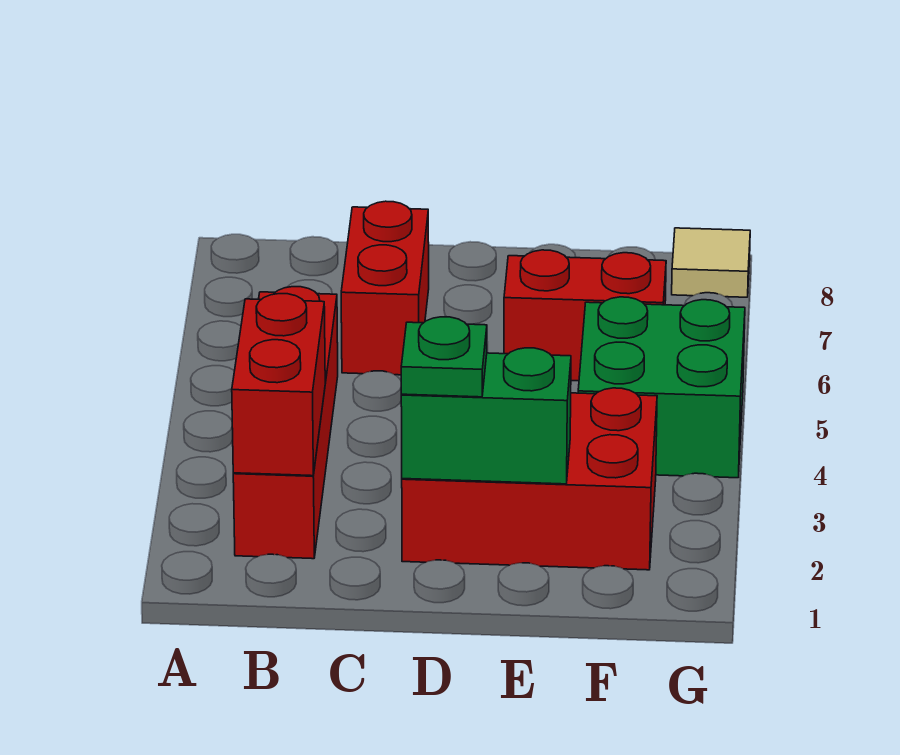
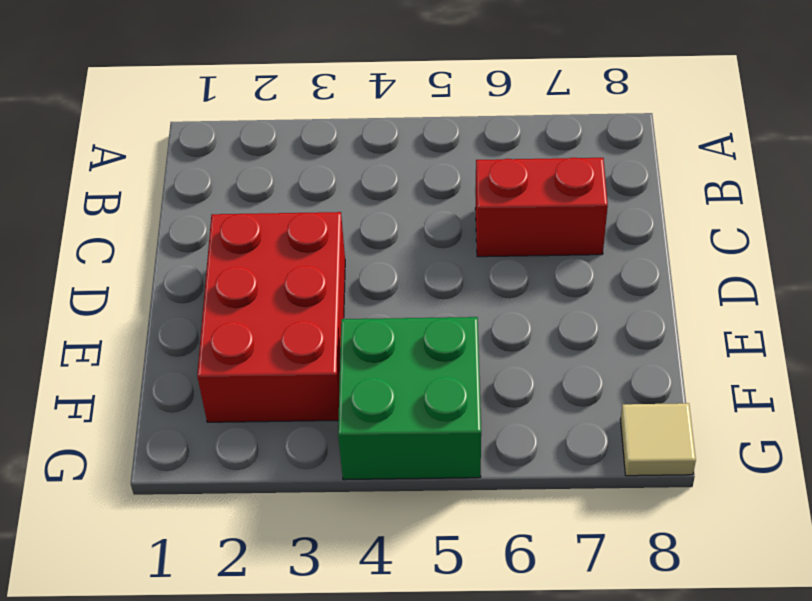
none -> red brick B2:B5 level 1
none -> red brick E6:F6 level 1

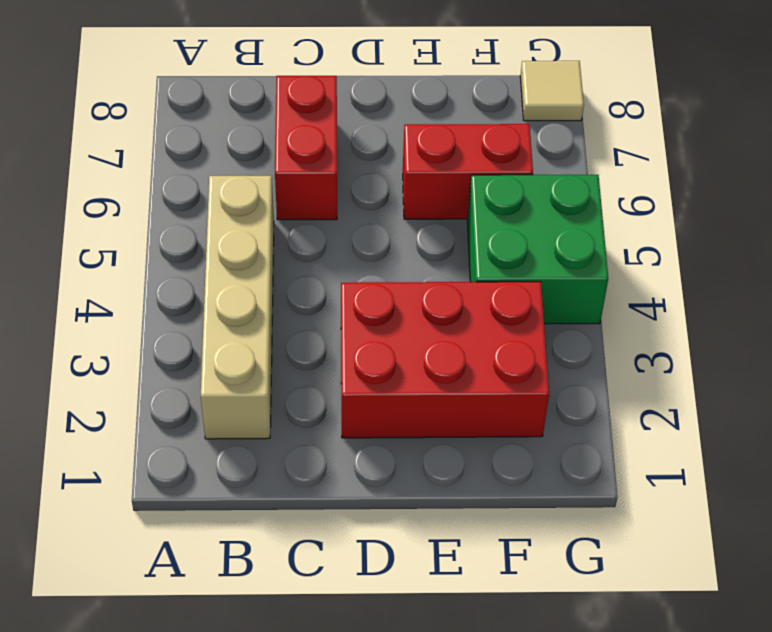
tan brick B2:B5 level 1 -> red brick B2:B5 level 1
none -> red brick B2:B3 level 2
none -> green brick D2:E2 level 2

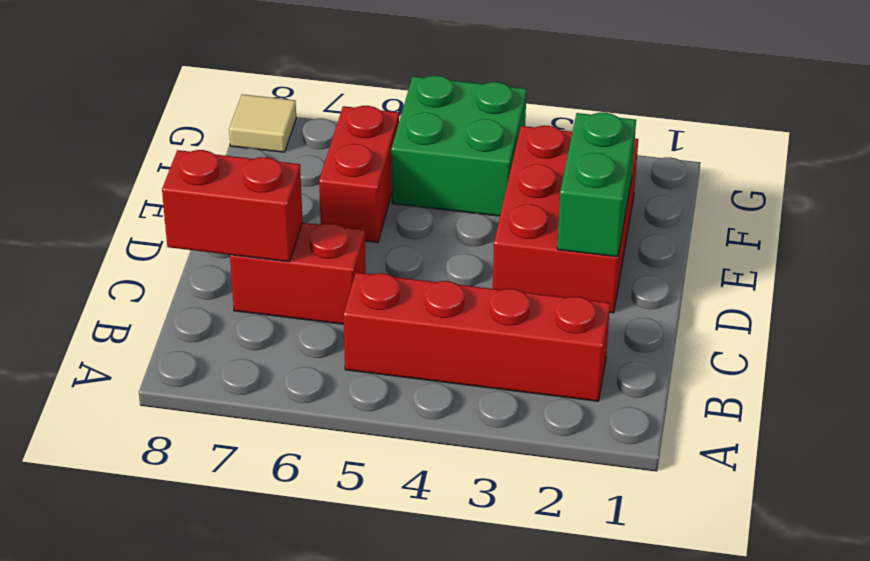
red brick C7:C8 level 2 -> red brick B2:B3 level 2
none -> green plate D2 level 3

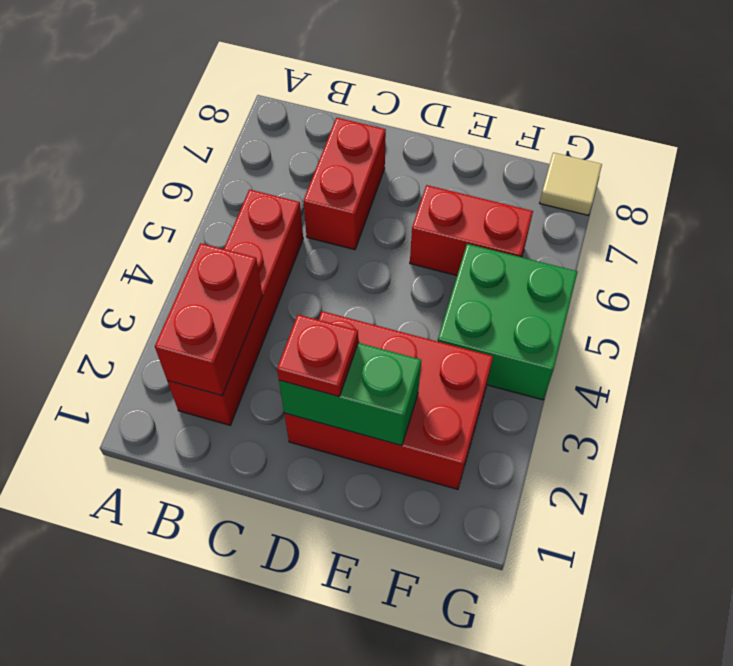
red plate D2 level 3 -> green plate D2 level 3

